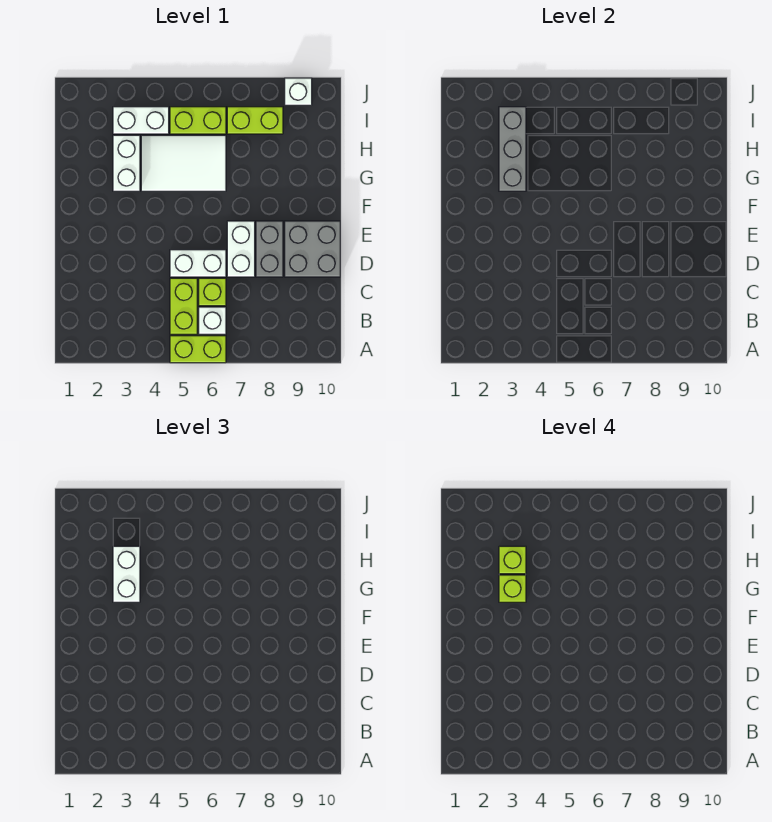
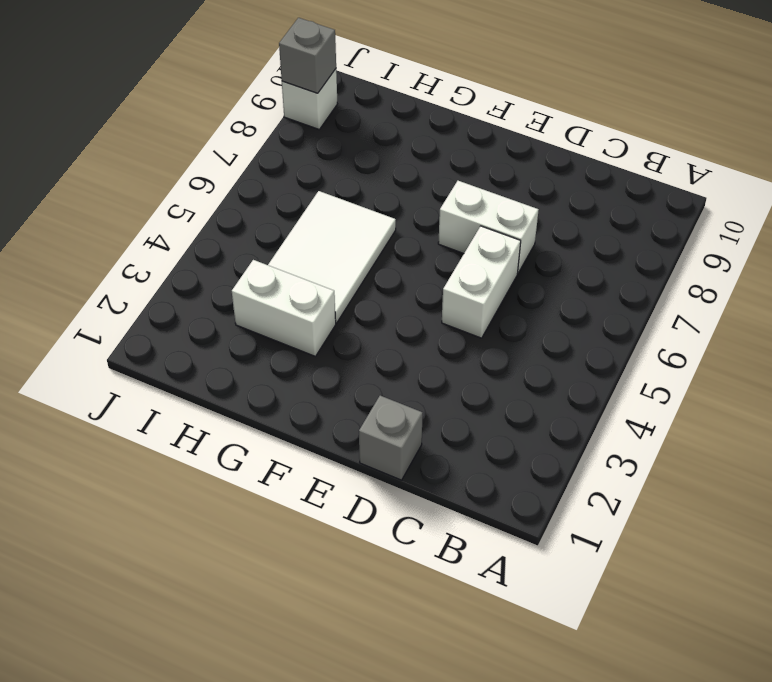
grey brick D1 level 1 -> none
grey brick J9 level 2 -> none
none -> lime brick A5:A6 level 1
none -> lime brick B5:C5 level 1
none -> white brick B6 level 1

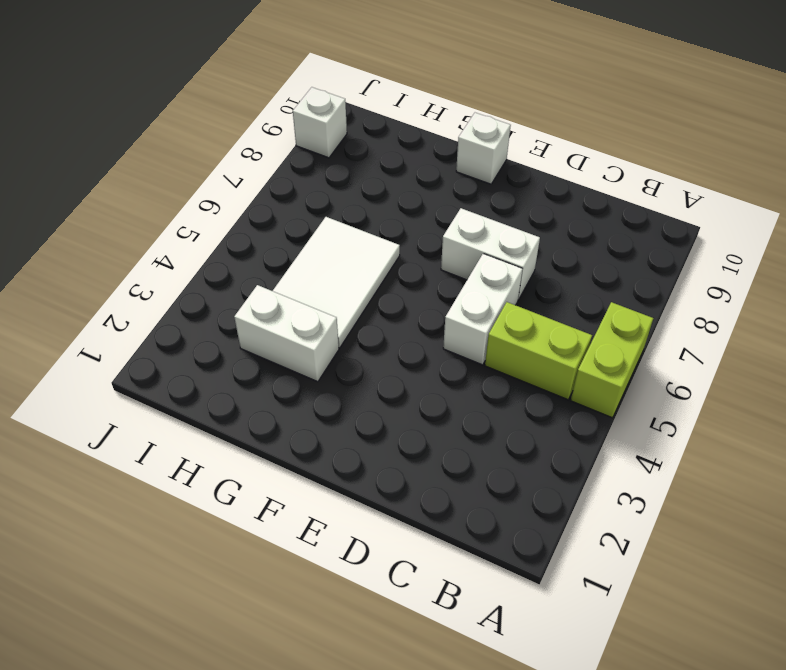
white brick F10 level 1 -> white brick B6 level 1
none -> lime brick C6 level 1
none -> grey brick D8:E8 level 1
none -> grey brick D9:E10 level 1

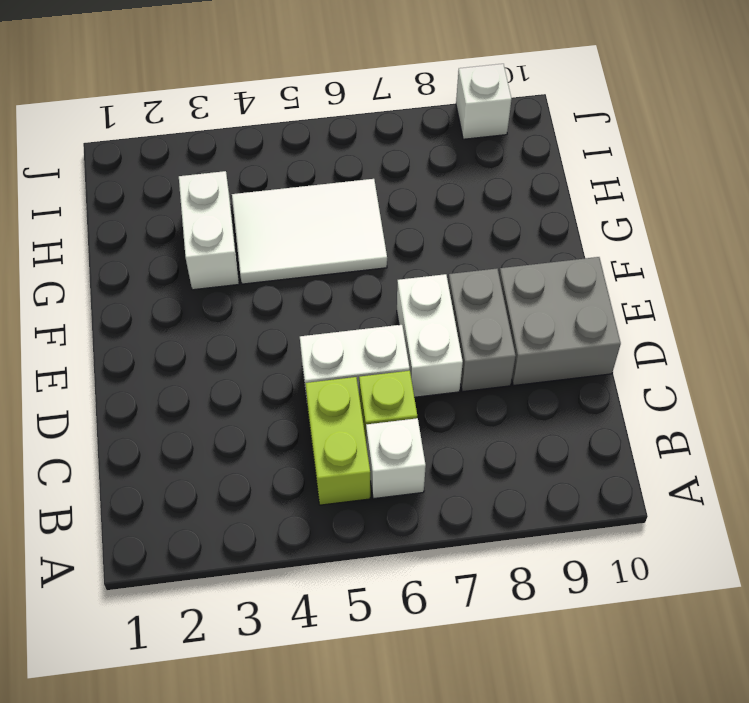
none -> lime brick A5:A6 level 1
none -> white brick I3:I4 level 1
none -> lime brick I5:I6 level 1

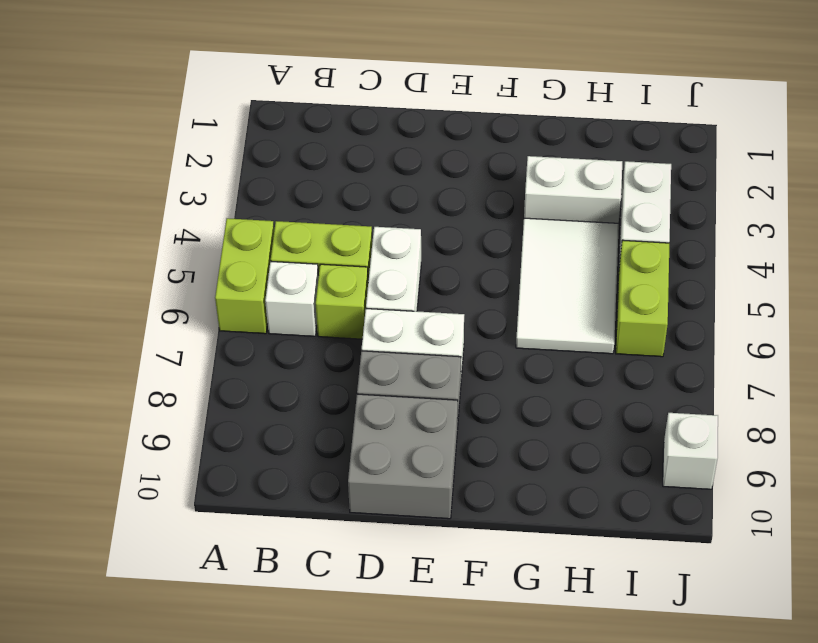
none -> lime brick I7:I8 level 1
none -> grey brick G3:I3 level 2
none -> white brick G3:H3 level 3

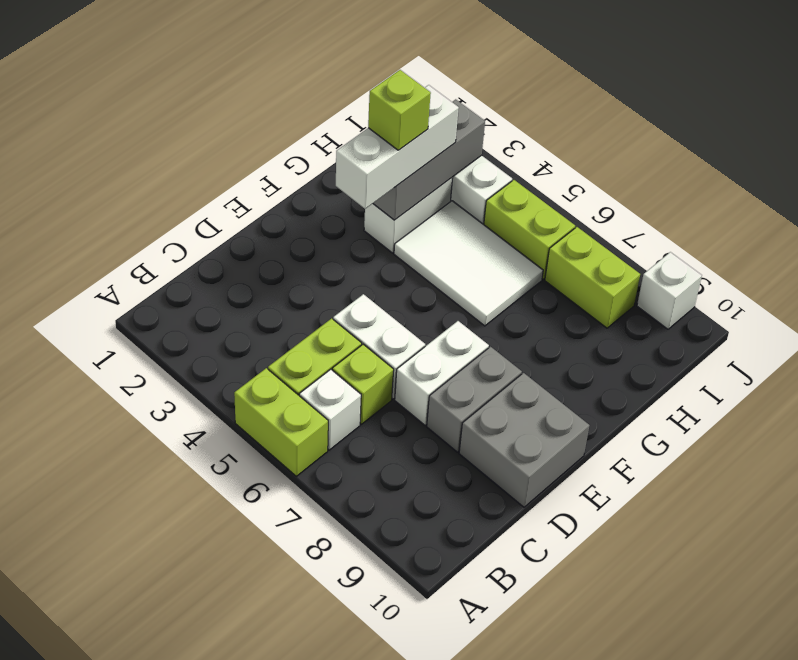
white brick F3:H3 level 3 -> white brick G3:H3 level 3
none -> lime brick H3 level 4

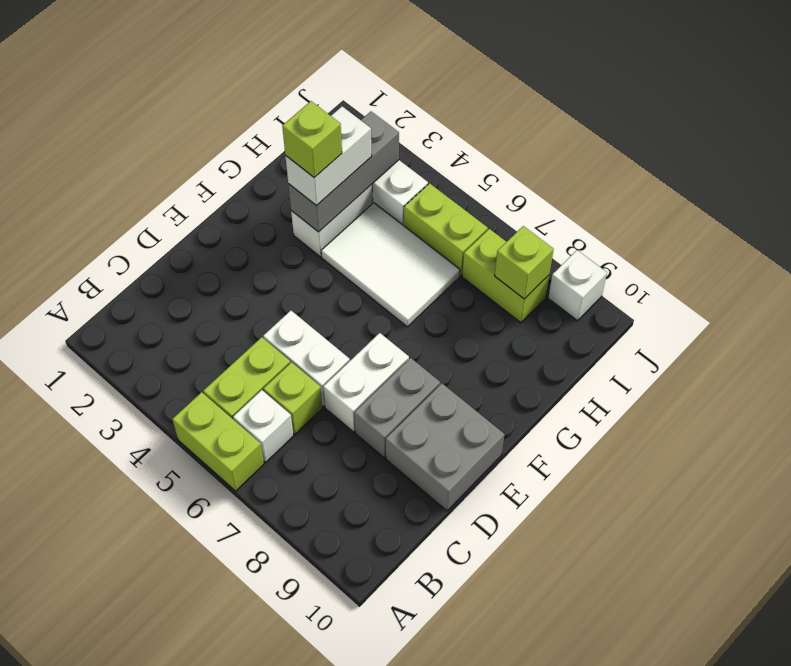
lime brick I8 level 2 -> lime brick H3 level 4

